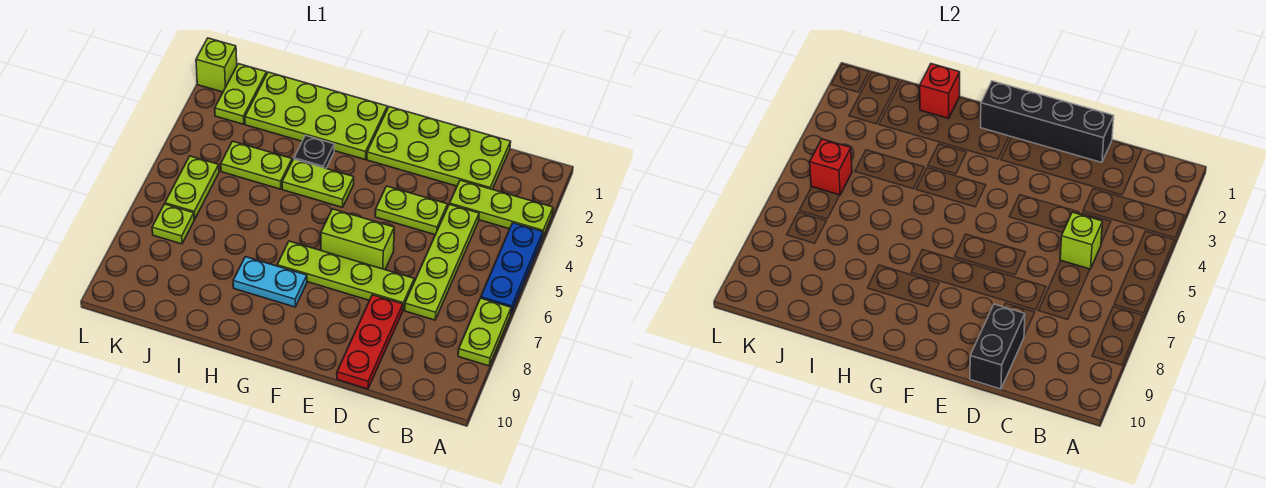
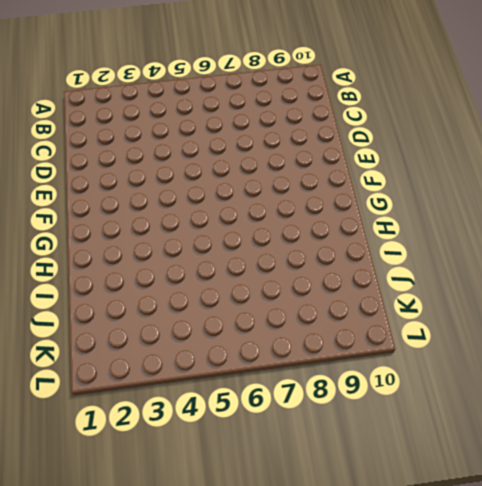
none -> lime plate A3:C3 level 1
none -> blue plate A4:A6 level 1
none -> lime plate A7:A8 level 1

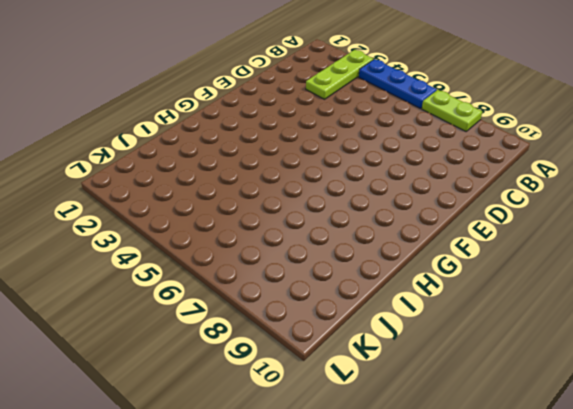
none -> lime plate C1:F2 level 1
none -> lime plate C4:C7 level 1
none -> lime plate D4:E4 level 1

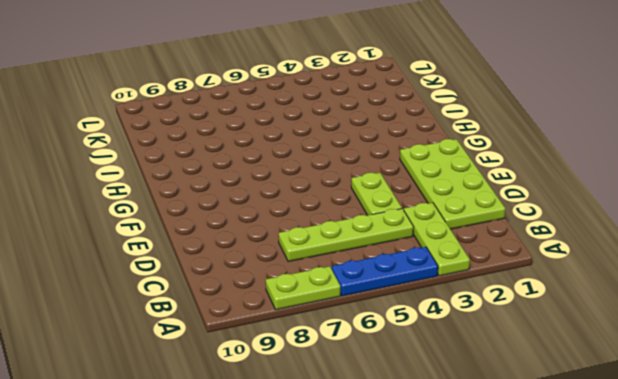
none -> lime plate D7:G7 level 1
none -> red plate D8:D10 level 1
none -> lime brick E6:F6 level 1

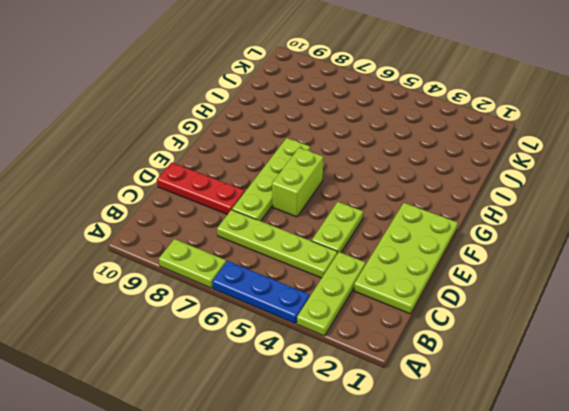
none -> lime plate G1:J2 level 1
none -> lime plate G4:H4 level 1
none -> cyan plate G8:H8 level 1

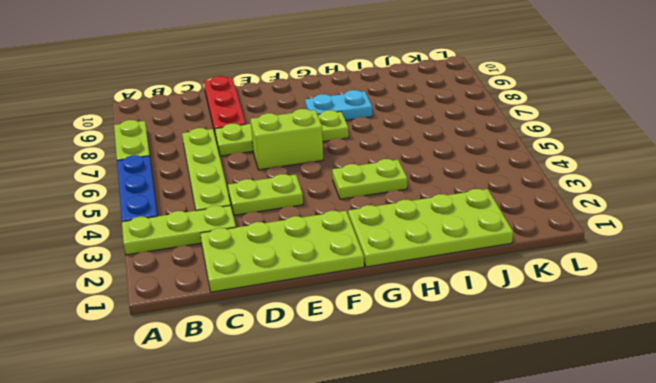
none -> black plate H3 level 1
none -> lime plate I4:J4 level 1
none -> lime plate K1:K2 level 1

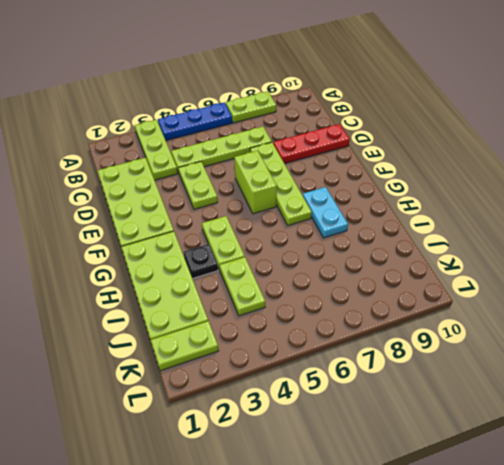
none -> lime plate K5:K6 level 1
none -> lime plate K7 level 1
none -> lime brick L1 level 1

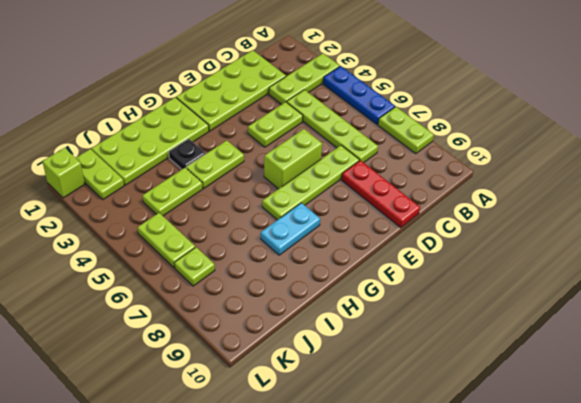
none -> lime brick C5 level 2
none -> black brick D1:G1 level 2
none -> black brick D9:D10 level 2

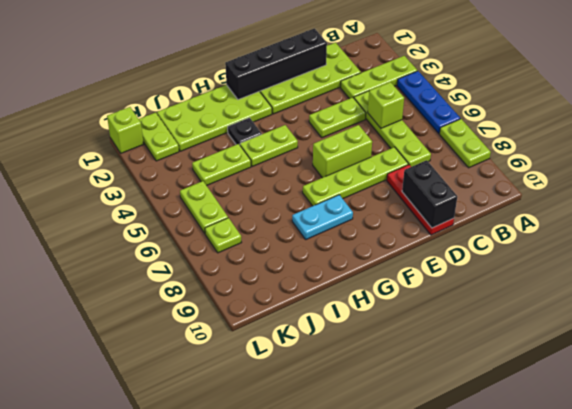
none -> red brick I1 level 2
none -> red brick K5 level 2

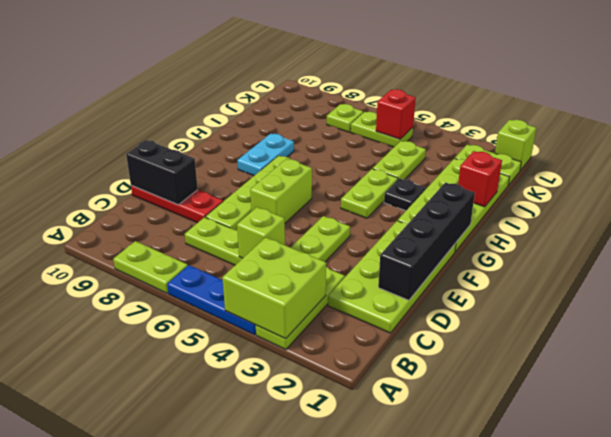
lime brick A3:B4 level 2 -> none

